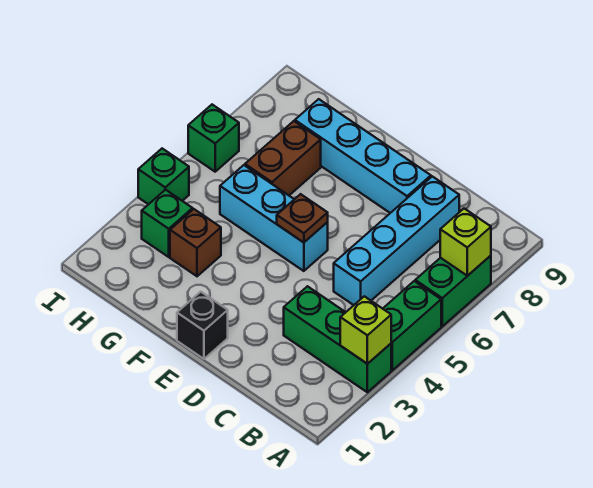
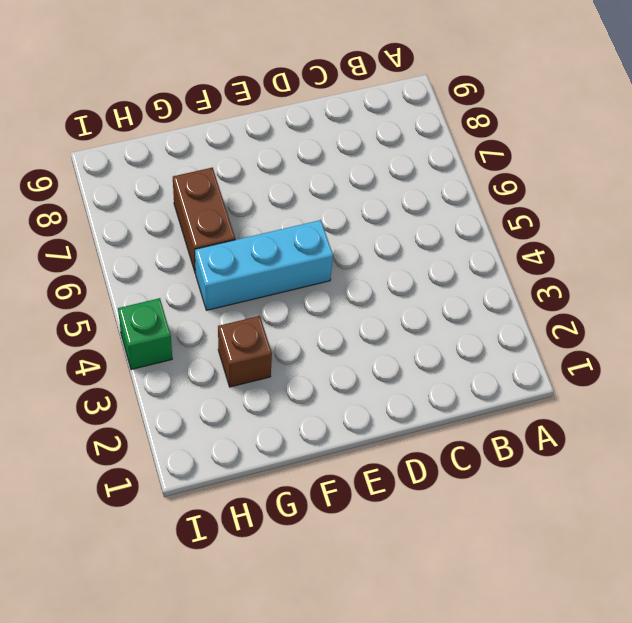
none -> green brick A3:C3 level 1
none -> green brick A4:A5 level 1
none -> green brick A6:A7 level 1

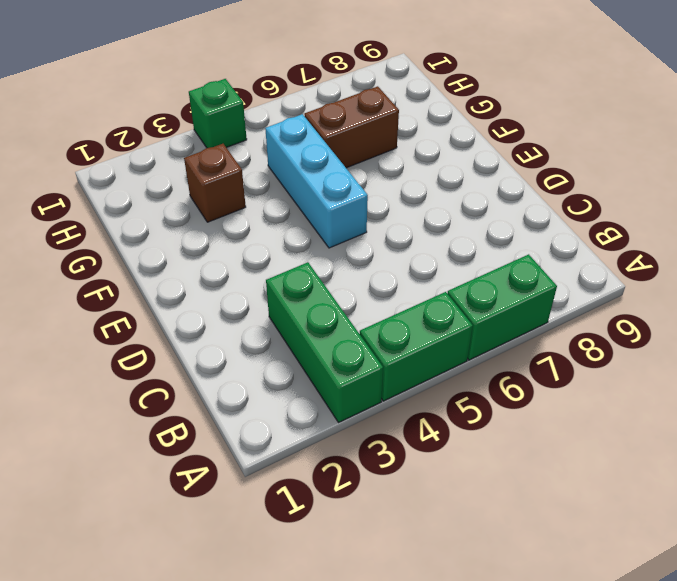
none -> cyan brick C5:C8 level 1
none -> cyan brick D8:G8 level 1
none -> black brick E1 level 1

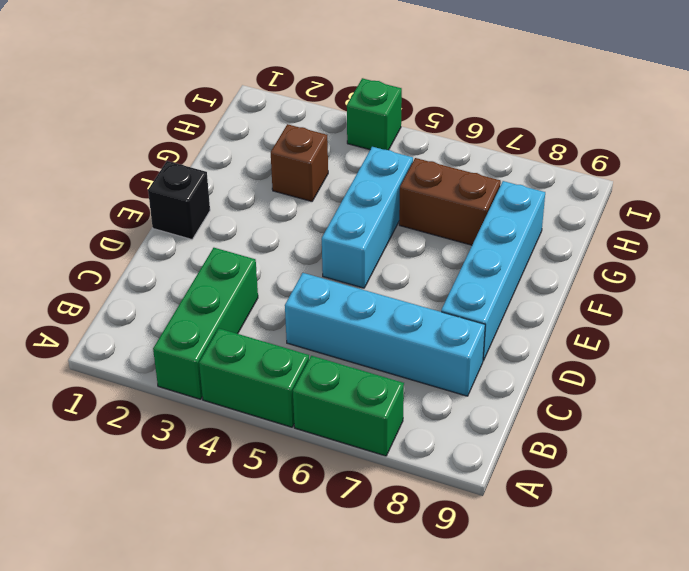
none -> green brick H3 level 1
none -> green brick I6 level 1
none -> lime brick A3 level 2

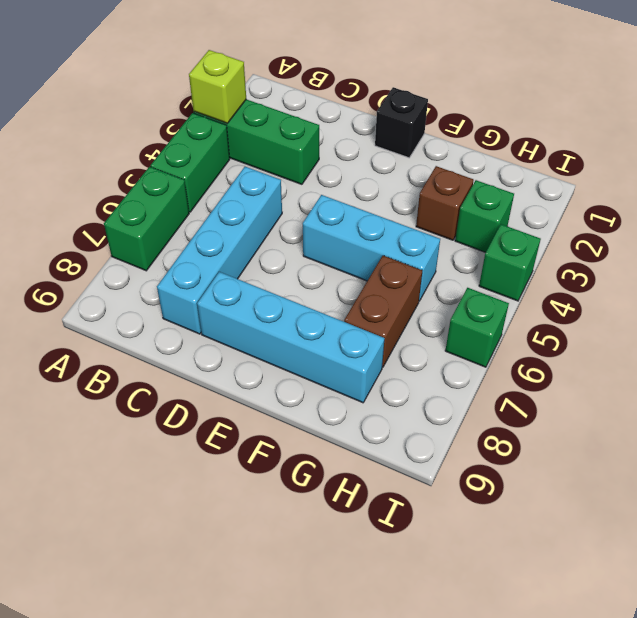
none -> lime brick A7 level 2
none -> brown plate E5 level 2

